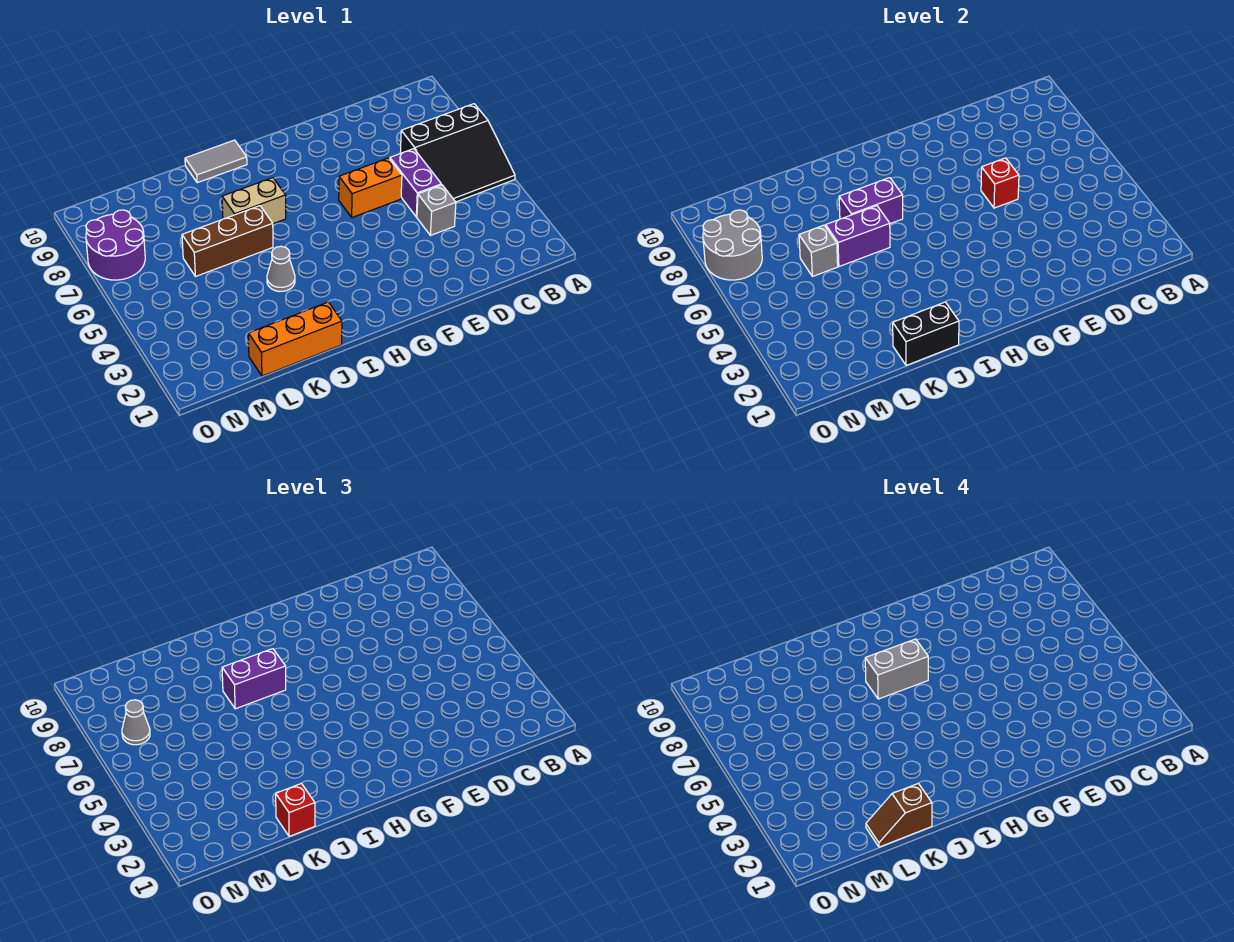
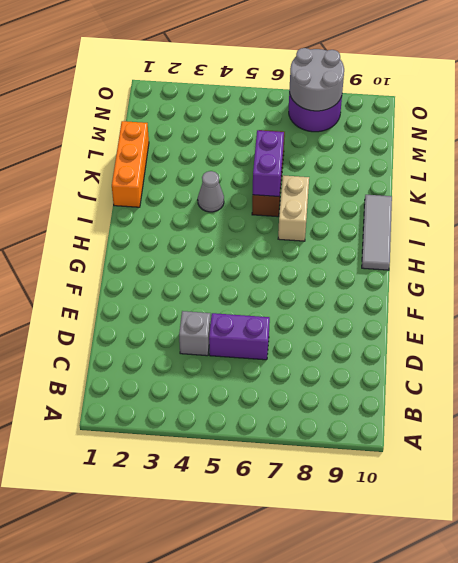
grey tile H10:J10 level 1 -> grey tile I10:J10 level 1
none -> black slope A5:C7 level 1 top 7
none -> orange brick E6:F6 level 1
none -> red brick E6 level 2

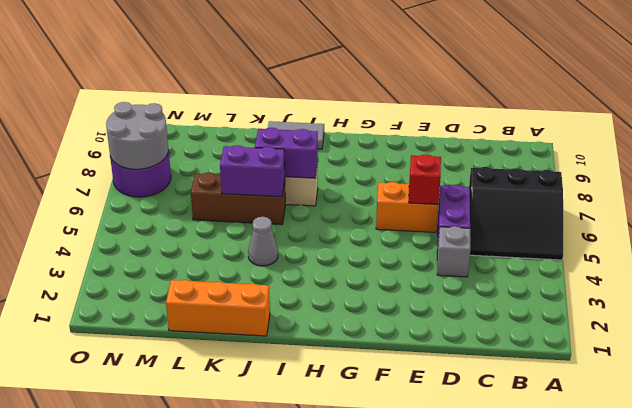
none -> black brick J1:K1 level 2
none -> grey brick L6 level 2
none -> purple brick I7:J7 level 3

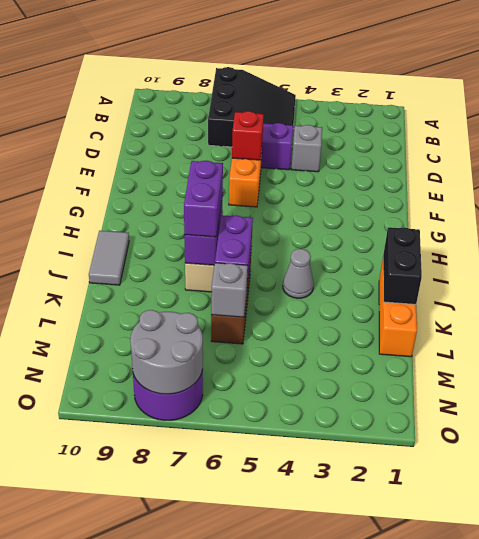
none -> red brick K1 level 3
none -> grey cone N7 level 3
none -> grey brick H7:I7 level 4

